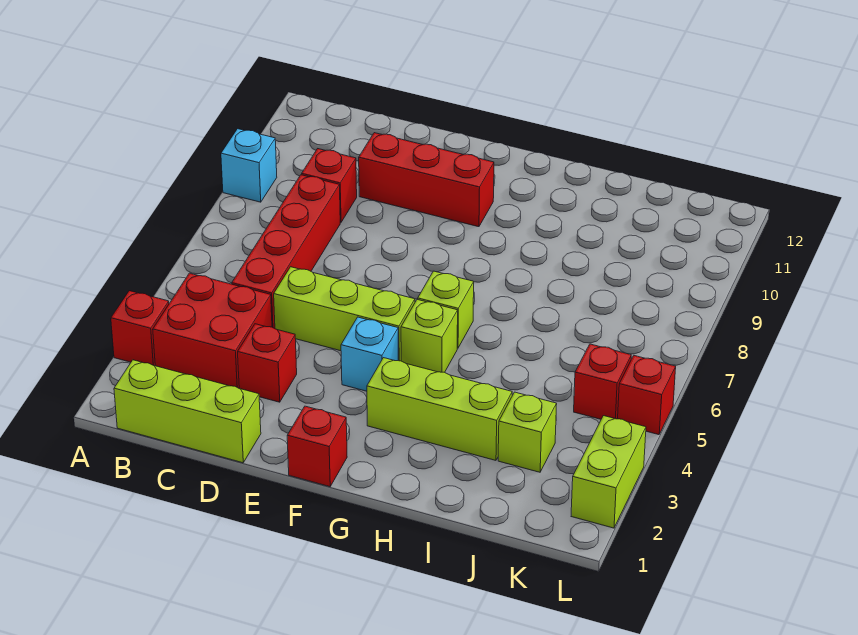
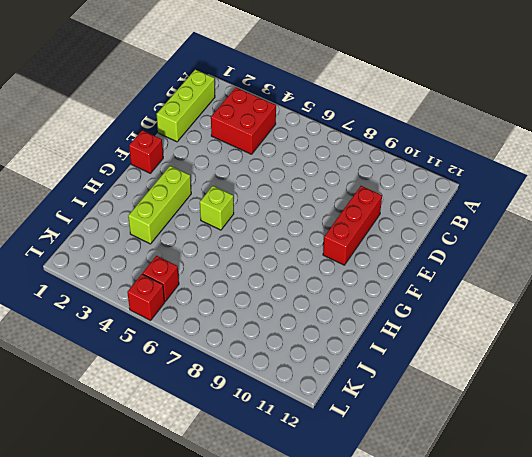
none -> red brick A3 level 1
none -> cyan brick A9 level 1
none -> red brick C5:C8 level 1

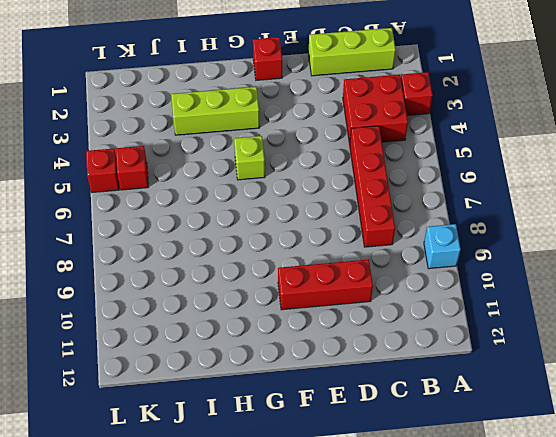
none -> red brick C9 level 1
none -> red brick D3 level 1
none -> lime brick D5:F5 level 1

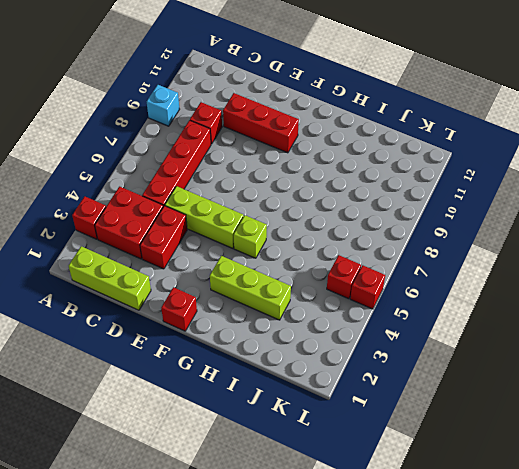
red brick D3:D4 level 1 -> red brick D3 level 1
none -> cyan brick F4 level 1
none -> lime brick G6 level 1
none -> lime brick J3 level 1

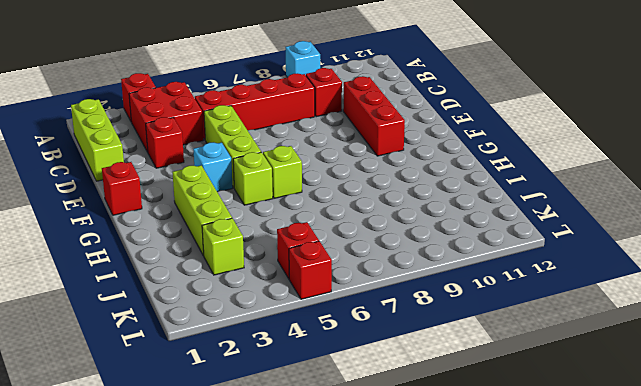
none -> lime brick L2:L3 level 1

